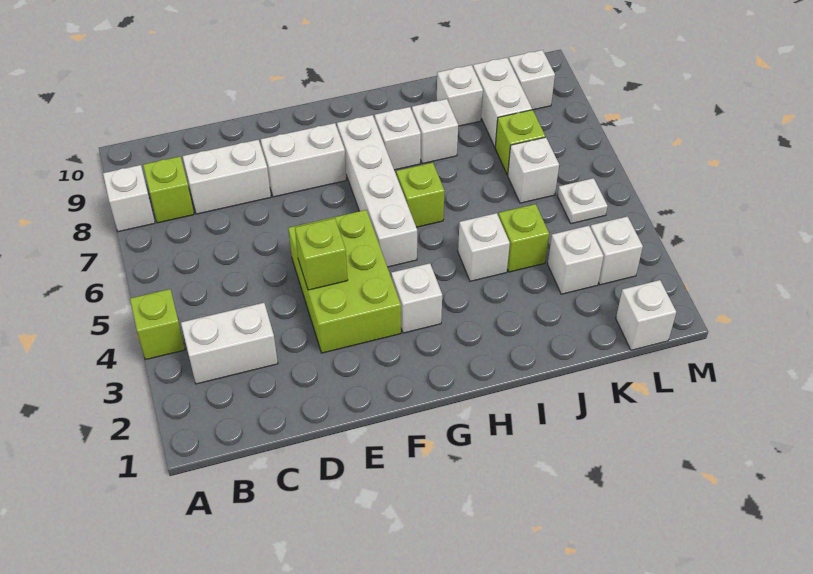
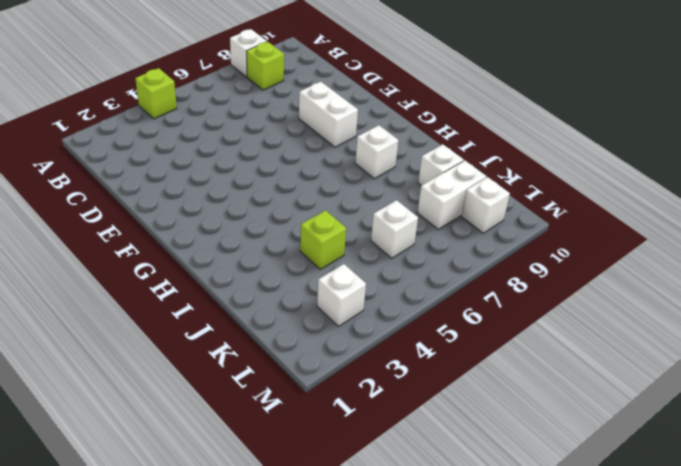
none -> white brick B3:C3 level 1
none -> white brick C8:D8 level 1
none -> lime brick E3:F5 level 1

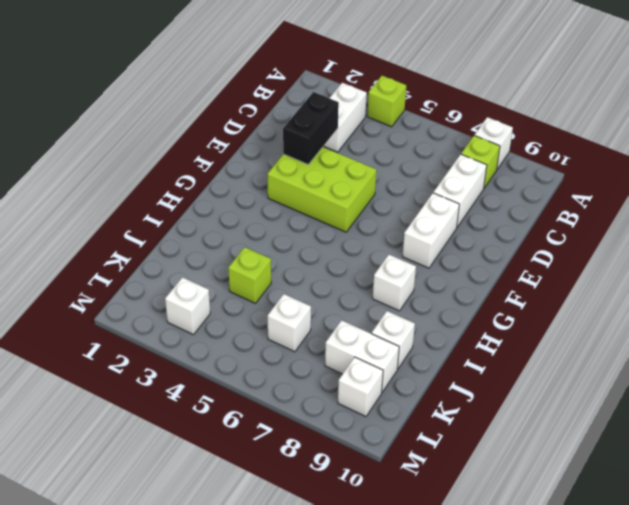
black brick D3:E3 level 2 -> none
none -> white brick G3 level 1
none -> white brick G5:G8 level 1
none -> lime brick H6 level 1

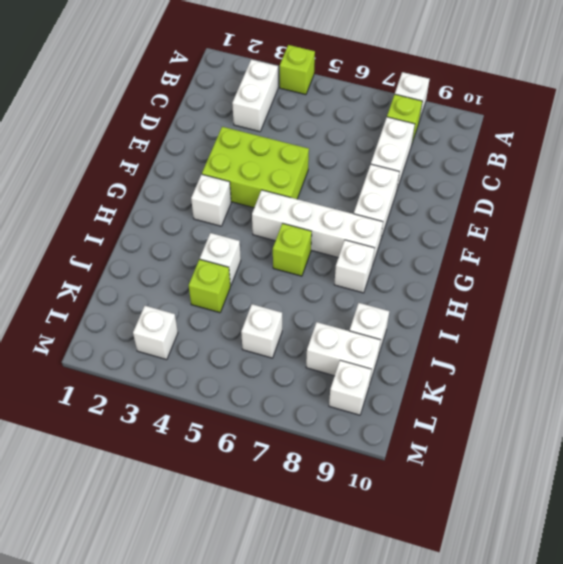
none -> white brick I8 level 1
none -> white brick K3 level 1
none -> lime brick K7 level 1

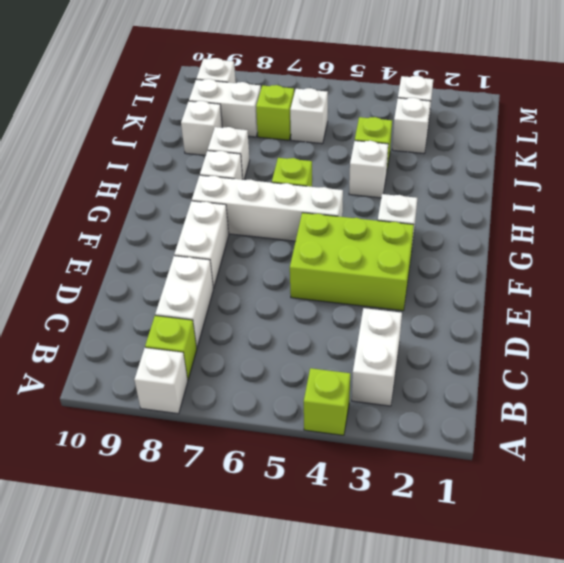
none -> white brick L1 level 1
none -> white plate L5 level 1
none -> lime brick E4 level 2

